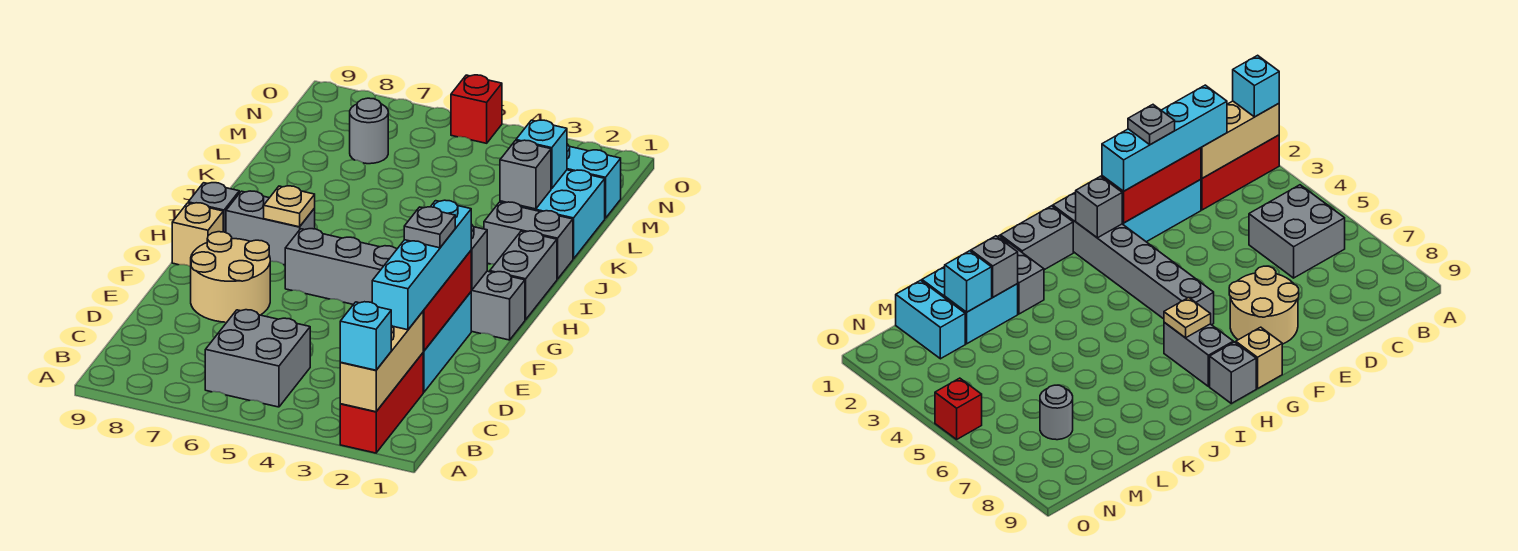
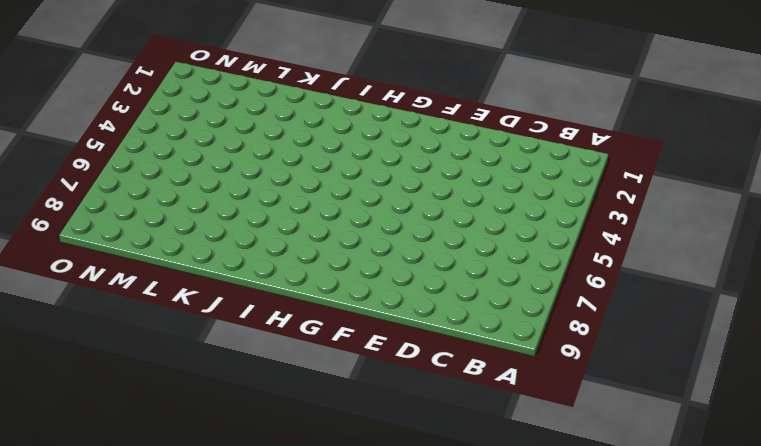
none -> red brick A2:C2 level 1
none -> grey brick B5:C6 level 1
none -> cyan brick D2:F2 level 1

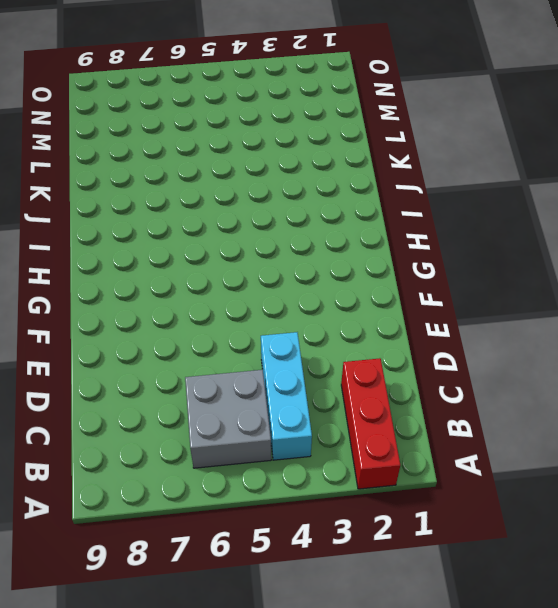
cyan brick B4:D4 level 1 -> cyan brick D2:F2 level 1
none -> tan round brick E7:F8 level 1
none -> grey brick G1:G6 level 1
none -> tan brick G9 level 1

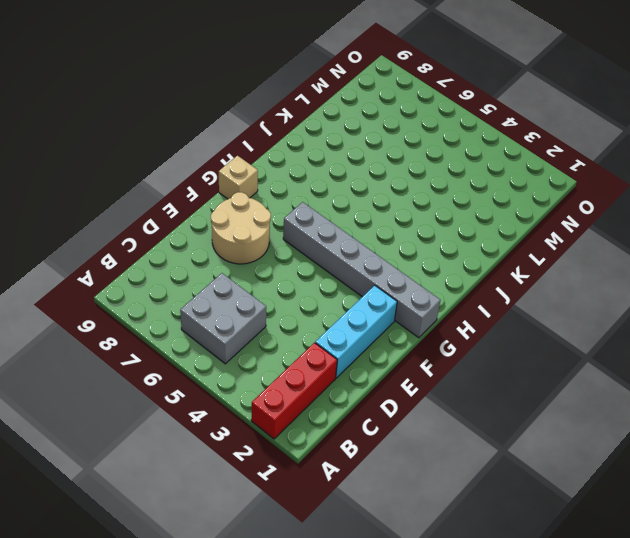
none -> grey brick H1:I1 level 1
none -> grey brick H7:H8 level 1
none -> grey brick H9 level 1

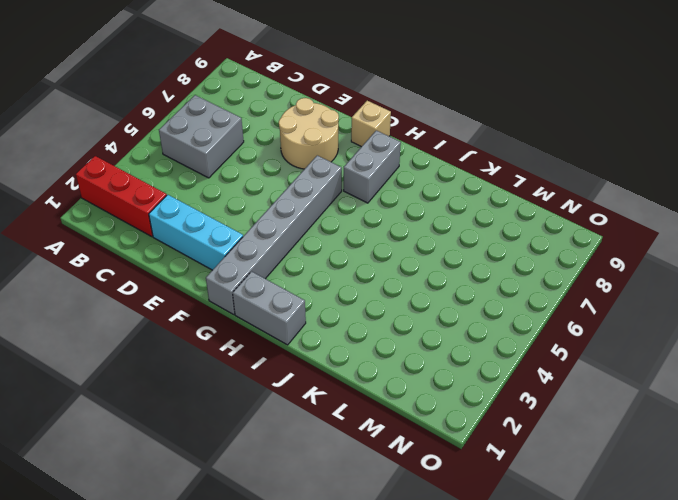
none -> grey brick H9 level 1
none -> grey brick J1:J2 level 1
none -> cyan brick K1:L2 level 1

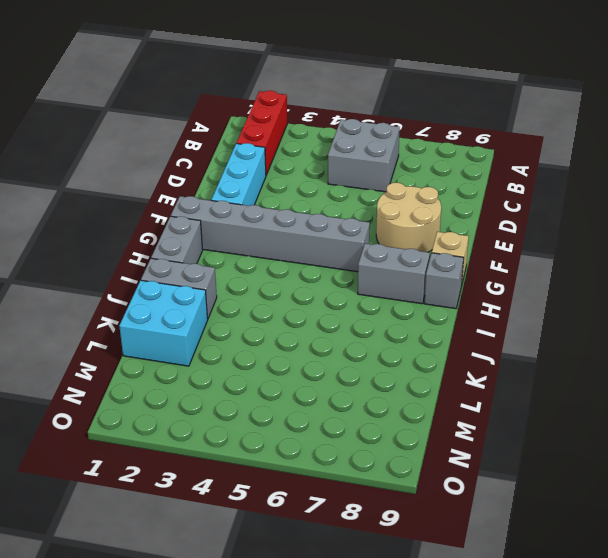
none -> cyan brick M1:M2 level 1
none -> grey round brick M7 level 1
none -> red brick O5 level 1

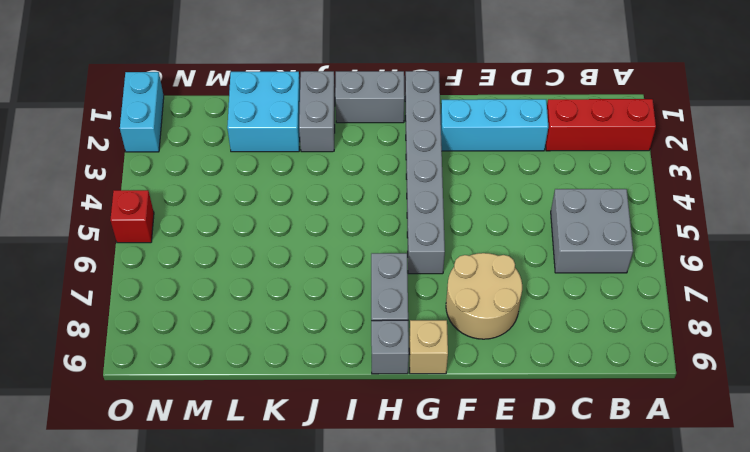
cyan brick O1:O2 level 1 -> cyan brick M1:M2 level 1
none -> grey round brick M7 level 1
none -> tan brick A2:C2 level 2
none -> red brick D2:F2 level 2

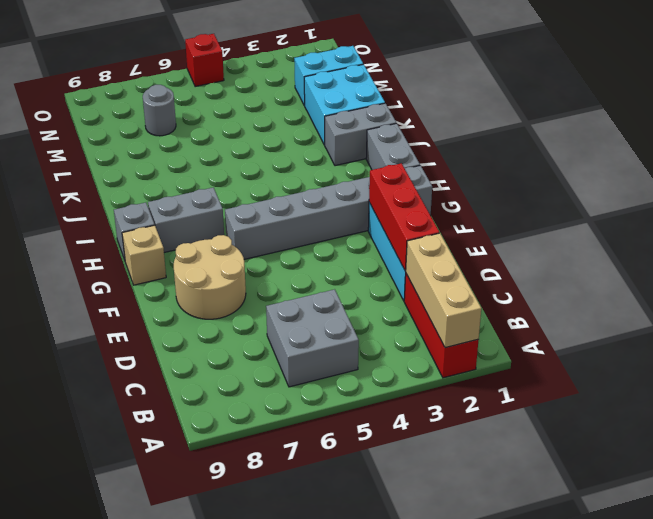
none -> grey brick G2 level 2
none -> tan plate H7 level 2
none -> grey brick K2 level 2

